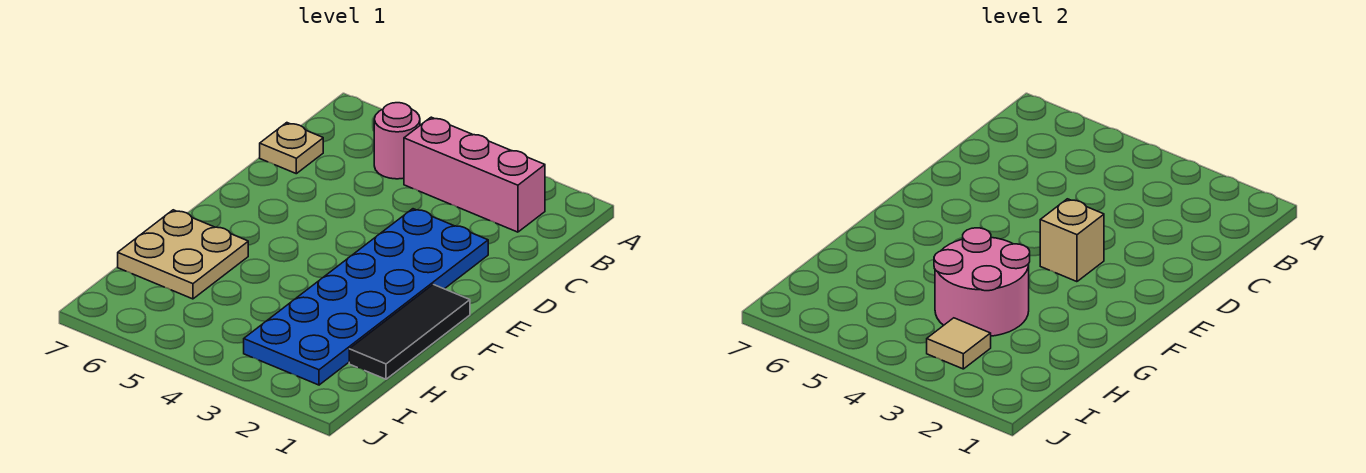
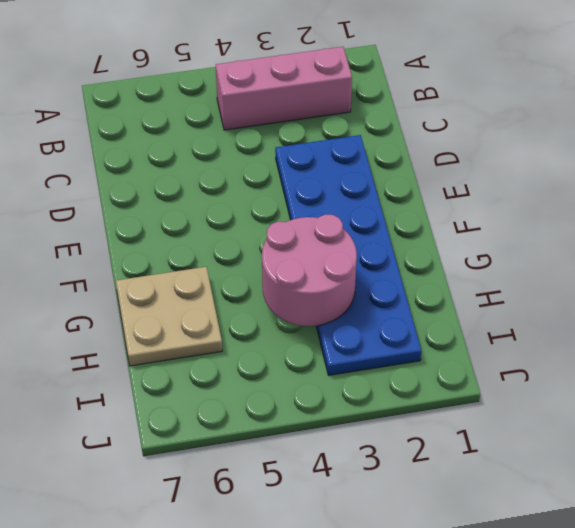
none -> pink round brick B5 level 1
none -> tan plate C7 level 1

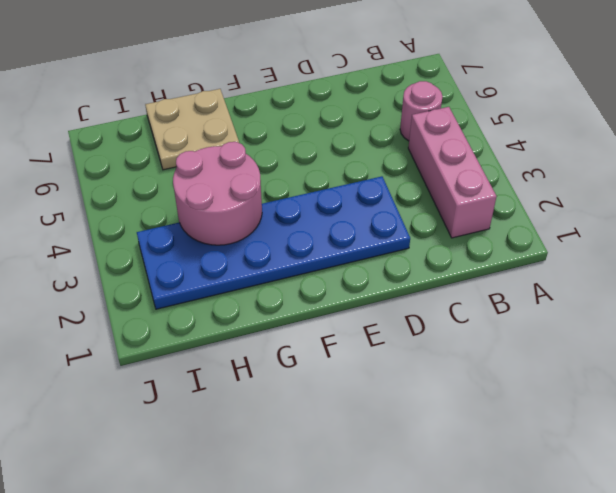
none -> tan plate C7 level 1
none -> black tile F1:H1 level 1

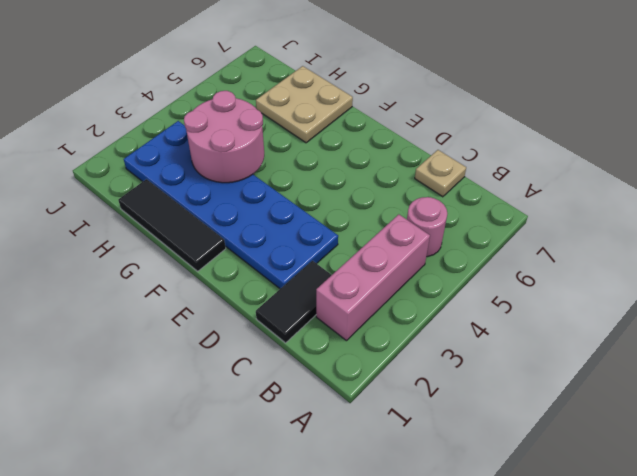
black tile C1:C2 level 1 -> none
none -> tan brick E3 level 2
none -> tan tile I3 level 2

